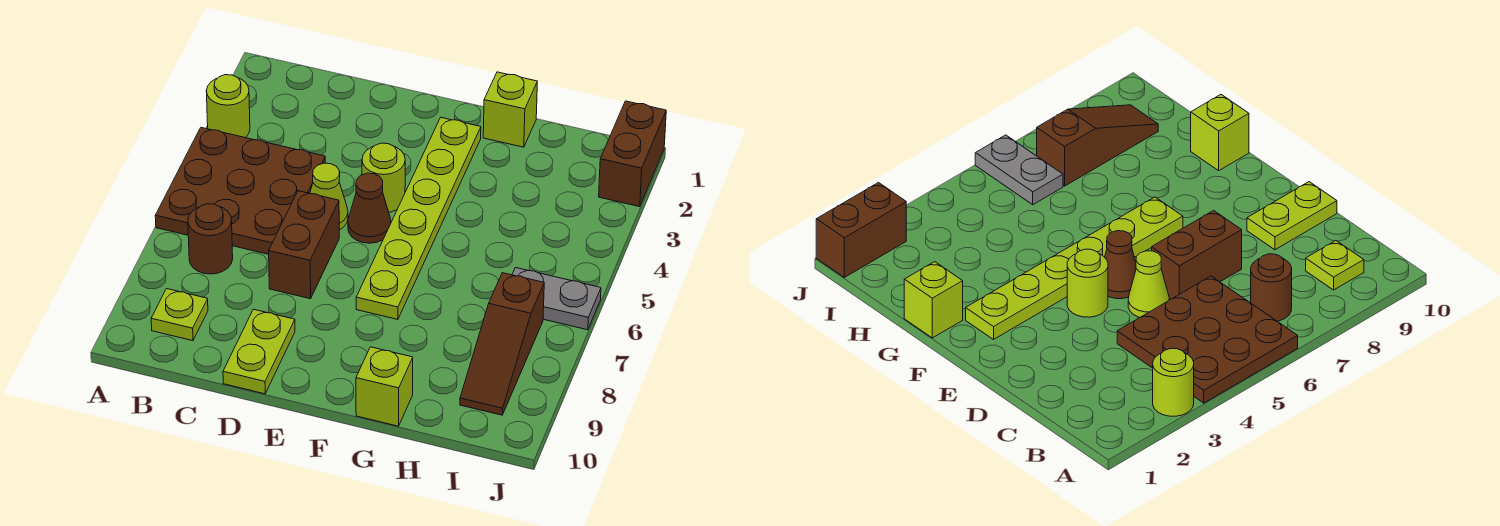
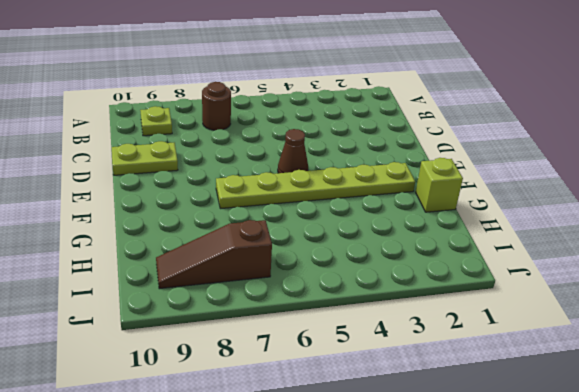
none -> lime round brick A3 level 1
none -> brown plate A4:C6 level 1
none -> lime cone D5 level 1

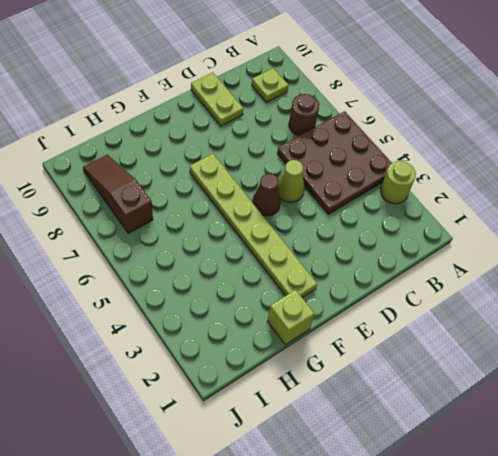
none -> brown brick D6:D7 level 1
none -> lime round brick E4 level 1
none -> lime brick G10 level 1

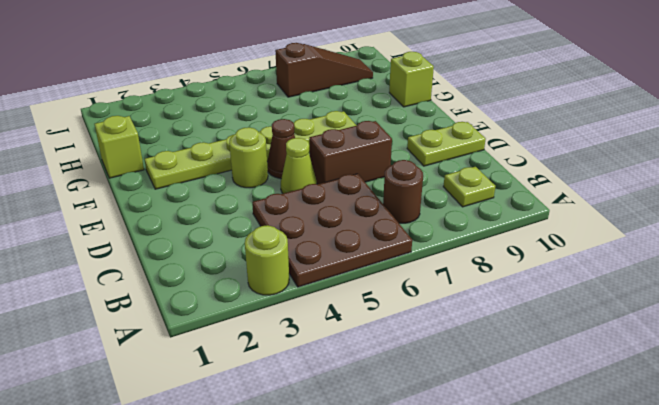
none -> grey plate I6:J6 level 1
none -> brown brick J1:J2 level 1

